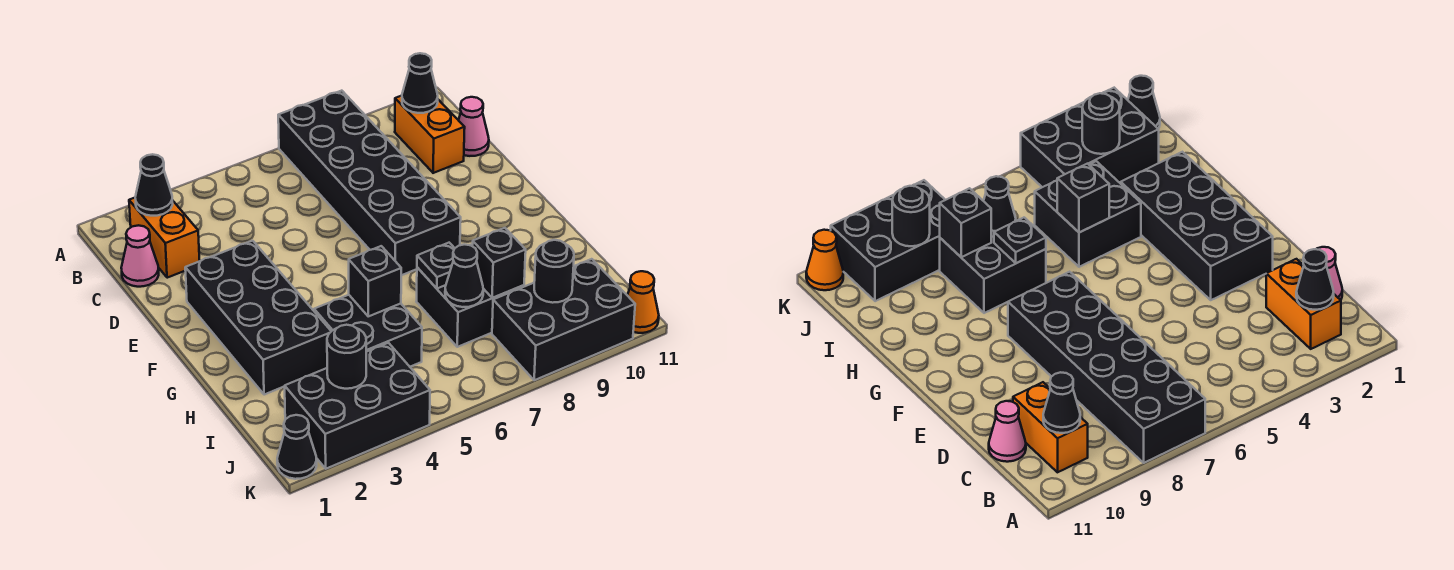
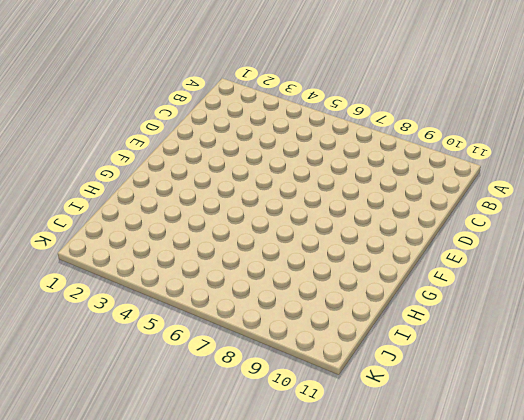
none -> black brick A7:F8 level 1
none -> orange brick B2:C2 level 1
none -> orange brick B10:C10 level 1

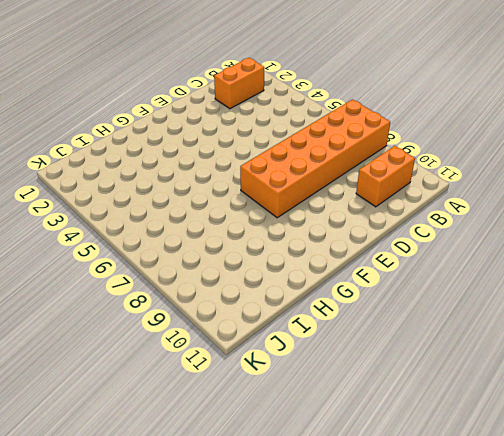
orange brick A7:F8 level 1 -> black brick A7:F8 level 1
none -> pink cone C1 level 1
none -> pink cone C11 level 1
none -> black brick E2:H3 level 1

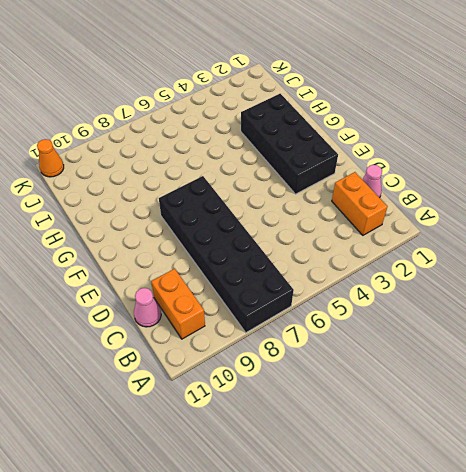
none -> black brick H4:I5 level 1
none -> black brick H7:I8 level 1
none -> black brick J2:K4 level 1

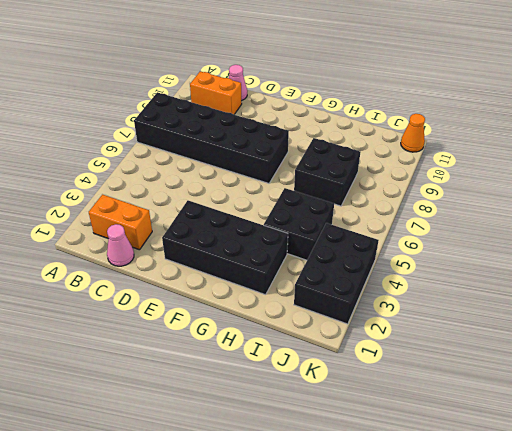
none -> black brick J8:K10 level 1
none -> black cone K1 level 1
none -> black cone B2 level 2

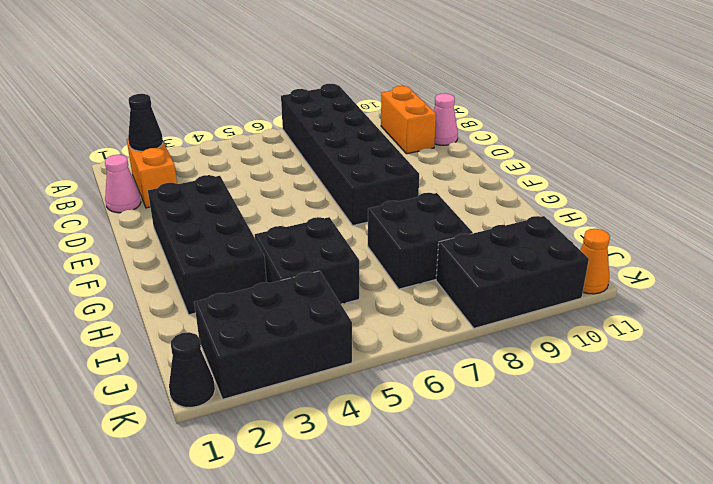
none -> black cone B10 level 2
none -> black brick H5 level 2
none -> black plate H7 level 2

